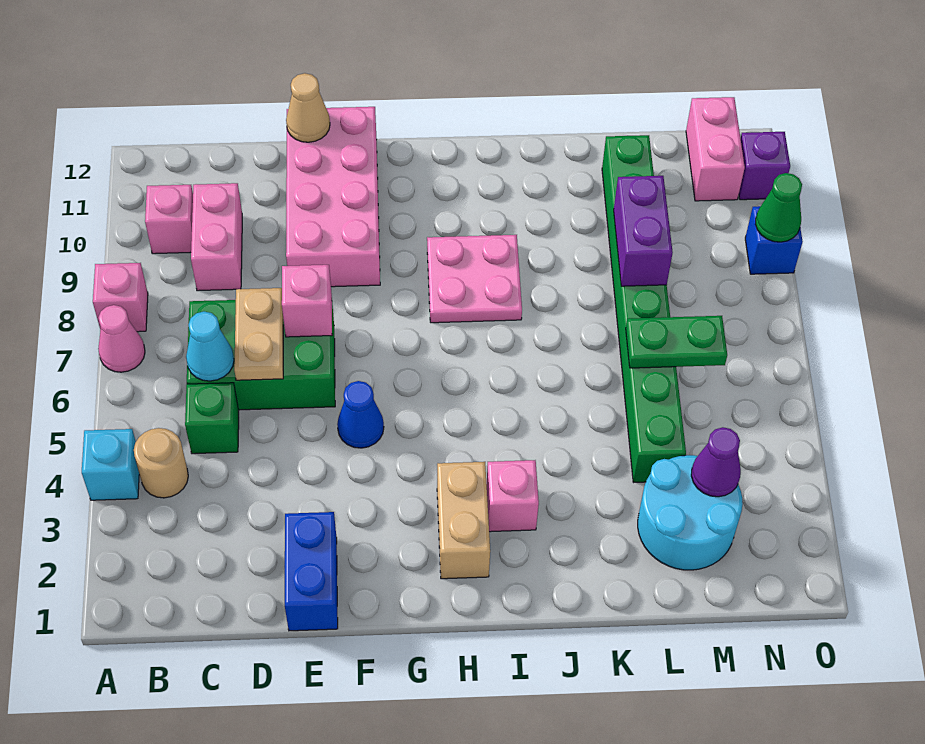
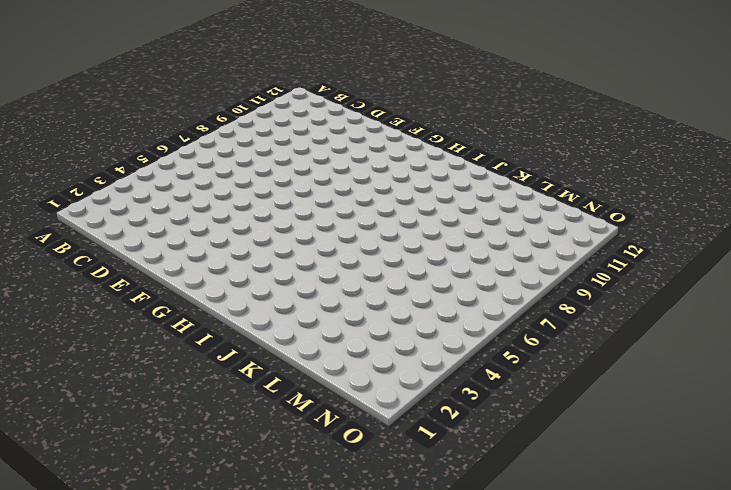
none -> cyan brick A4 level 1
none -> pink cone A7 level 1
none -> pink brick A8 level 1

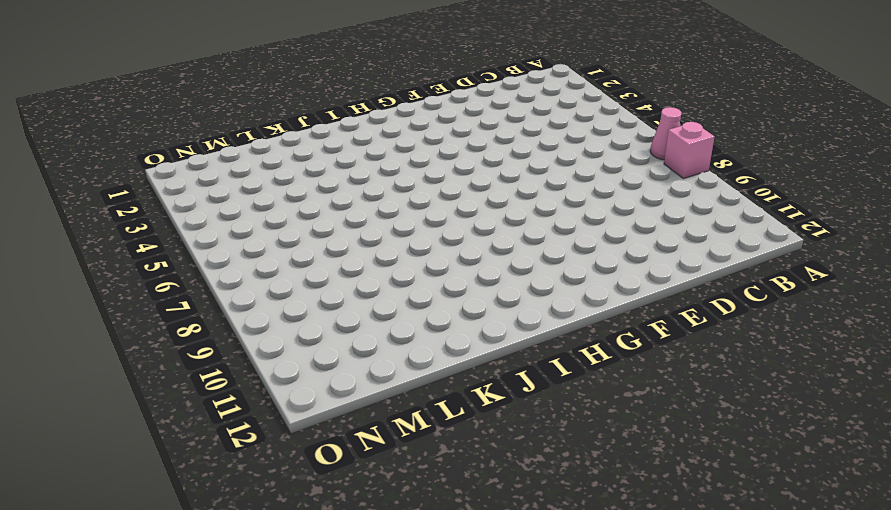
none -> cyan brick A4 level 1
none -> tan round brick B4 level 1
none -> pink brick B10 level 1

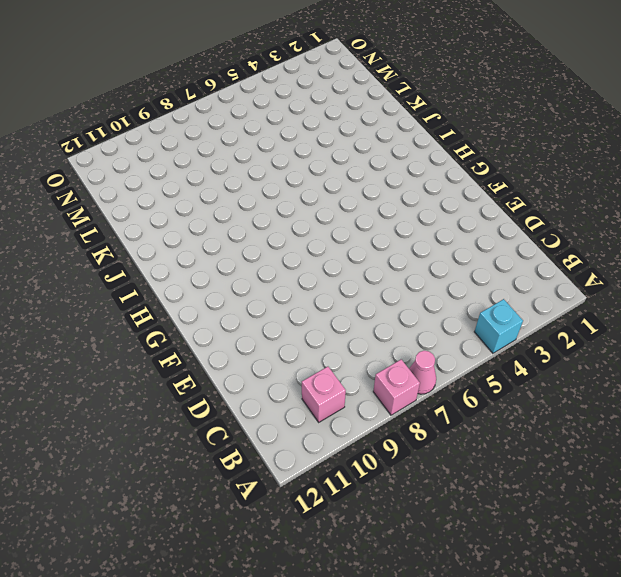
none -> tan round brick B4 level 1
none -> green brick C5 level 1
none -> green brick C6:E7 level 1

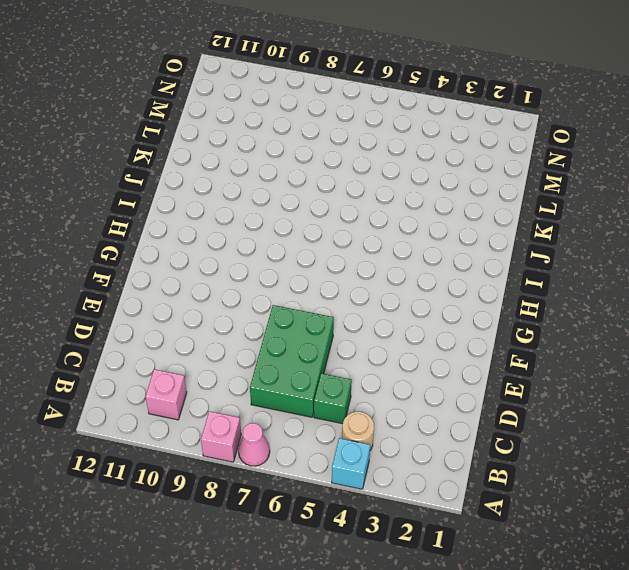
none -> pink brick C9:C10 level 1
none -> blue brick E1:E2 level 1
none -> pink brick E9:F12 level 1

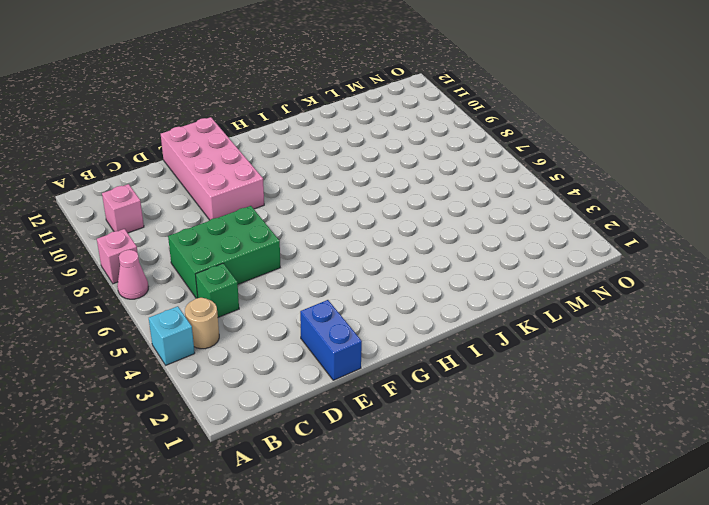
none -> pink brick C9:C10 level 1
none -> blue cone F5 level 1
none -> tan brick H2:H3 level 1

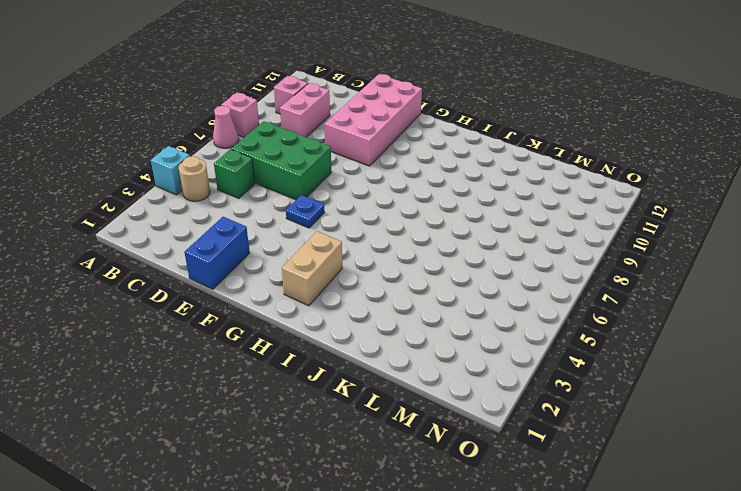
blue plate F5 level 1 -> blue cone F5 level 1
none -> pink plate H8:I9 level 1
none -> pink brick I3 level 1
none -> cyan round brick L2:M3 level 1

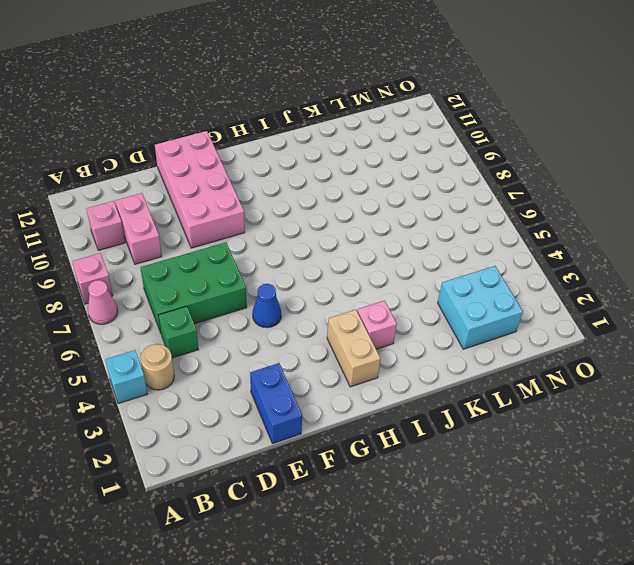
cyan brick L2:M3 level 1 -> cyan round brick L2:M3 level 1
none -> pink plate H8:I9 level 1
none -> green brick L4:L11 level 1
none -> pink brick N11:N12 level 1

